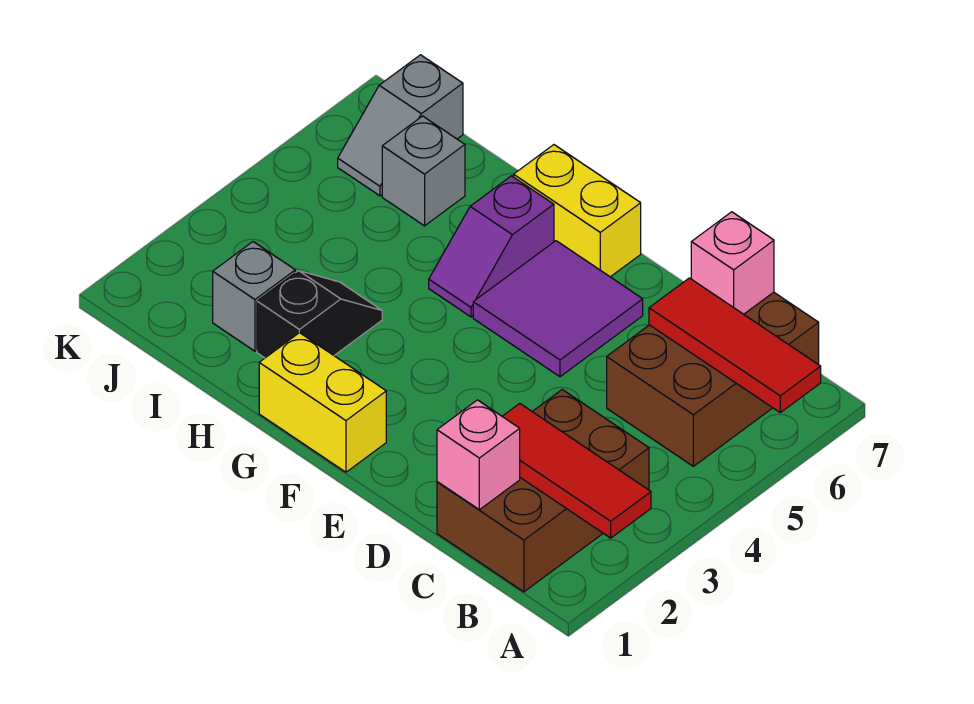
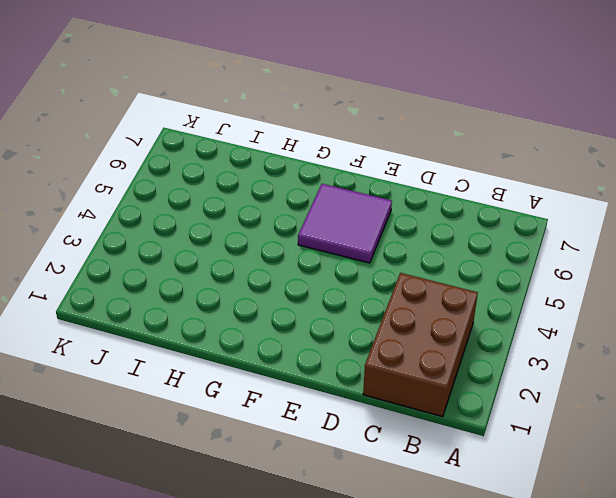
none -> brown brick B5:C7 level 1
none -> yellow brick F1:G1 level 1
none -> yellow brick F7:G7 level 1

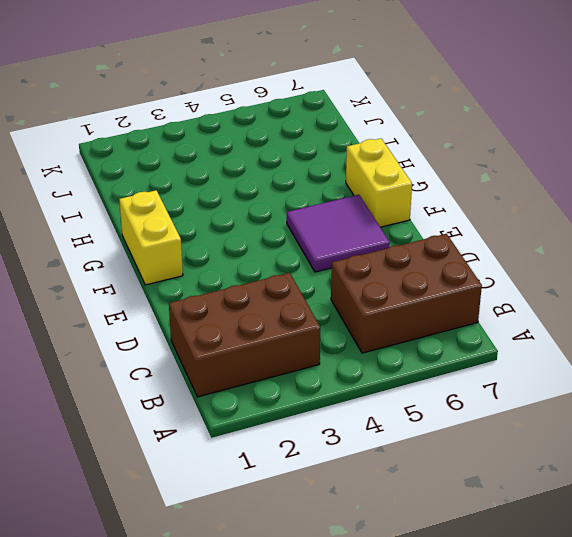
none -> purple slope G5:G6 level 1 top 6
none -> black slope H2:H3 level 1 top 2
none -> grey brick I2 level 1

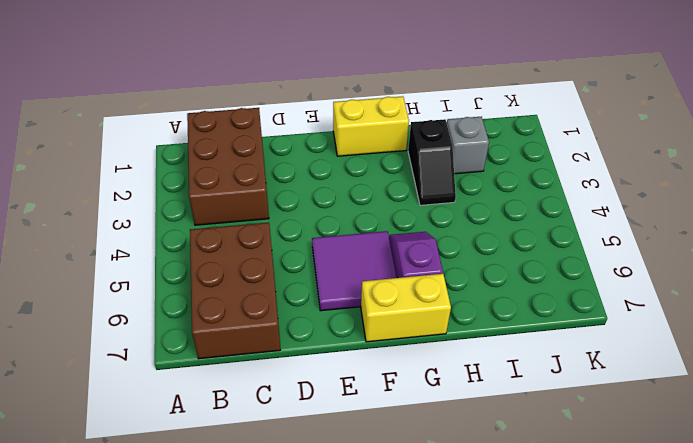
none -> grey brick I6 level 1
none -> grey slope J6:J7 level 1 top 7
none -> red tile A2:C2 level 2

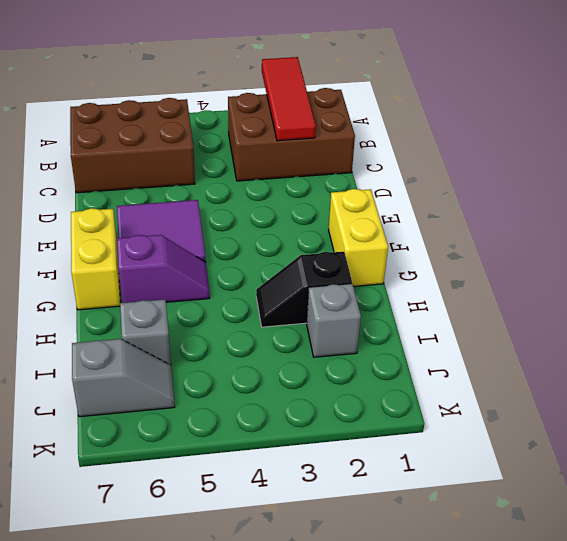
none -> red tile A6:C6 level 2
none -> pink brick C1 level 2
none -> pink brick C7 level 2

